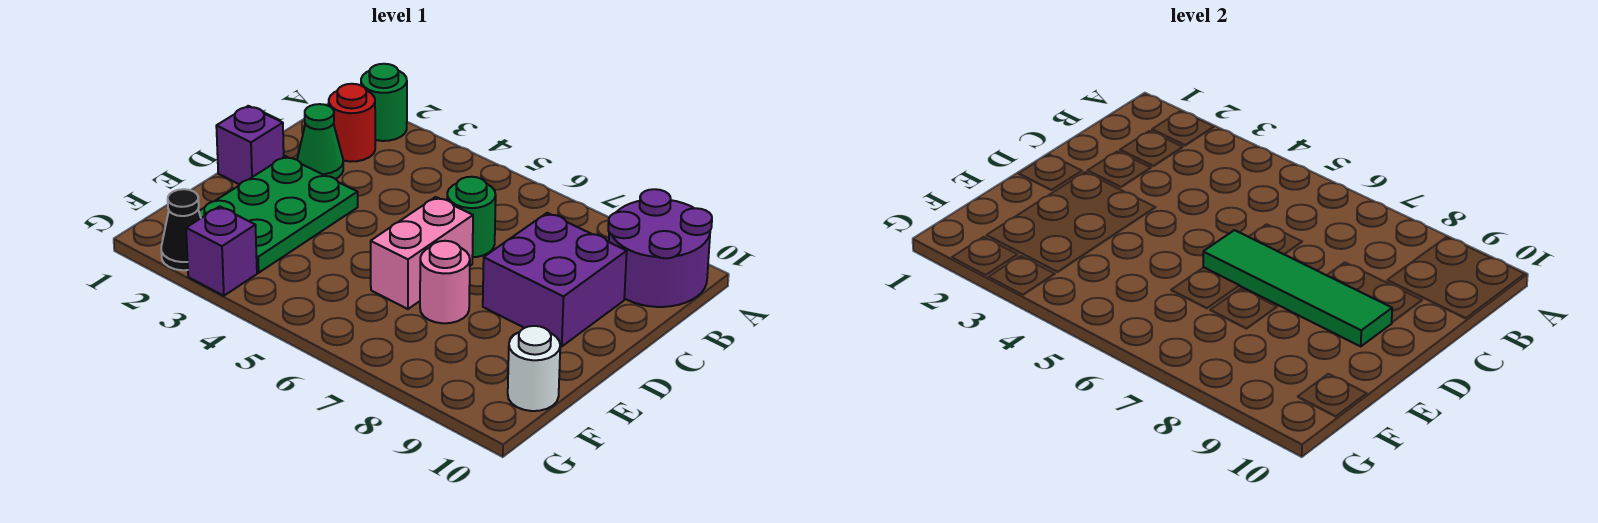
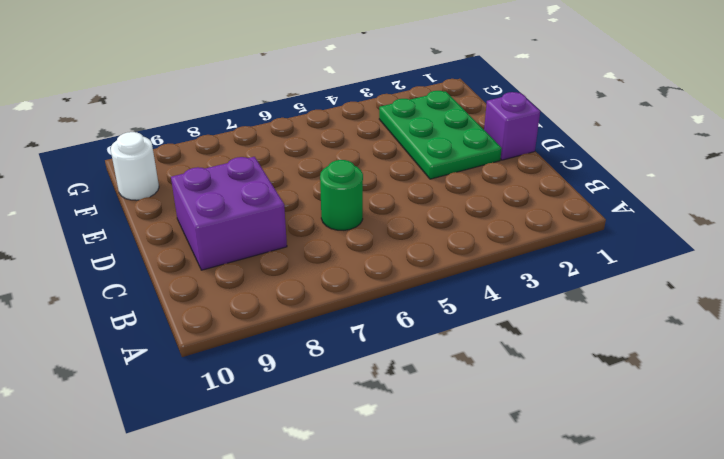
none -> green round brick A2 level 1
none -> purple round brick A9:B10 level 1
none -> red round brick B2 level 1

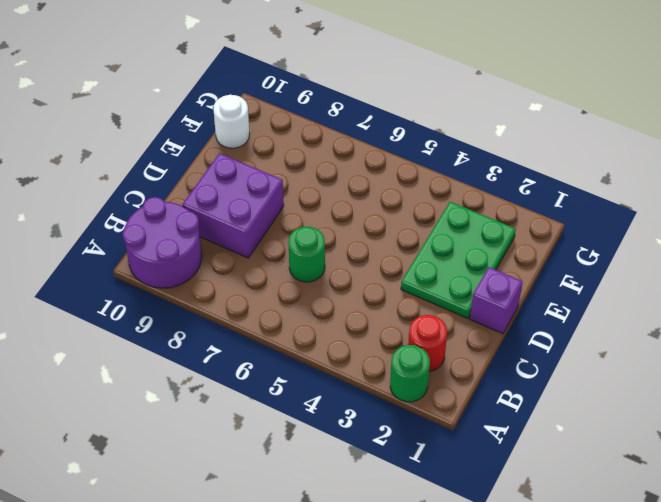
none -> green cone C2 level 1
none -> pink brick D6:E6 level 1
none -> pink round brick E7 level 1

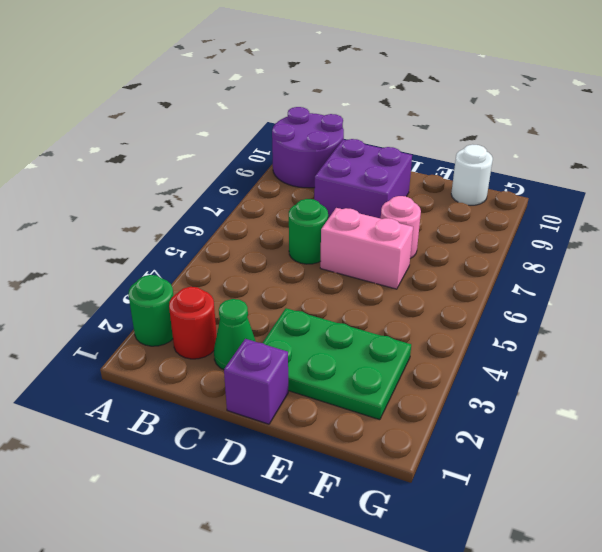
none -> black cone G2 level 1
none -> purple brick G3 level 1
none -> green tile D6:D9 level 2

